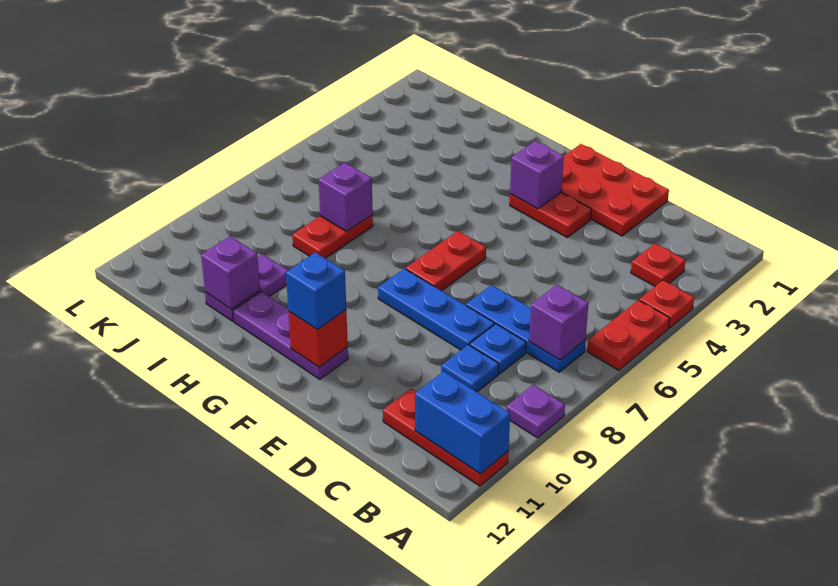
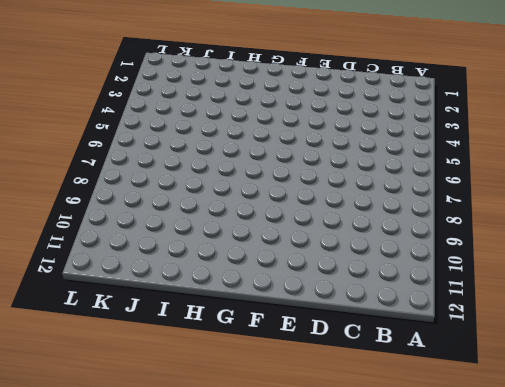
none -> red plate A4 level 1
none -> red plate A5:A6 level 1
none -> purple plate A9 level 1

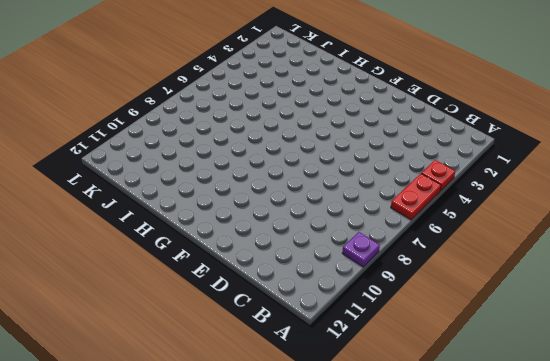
none -> red plate A11:C11 level 1
none -> red plate B3 level 1
none -> blue plate B7:D7 level 1

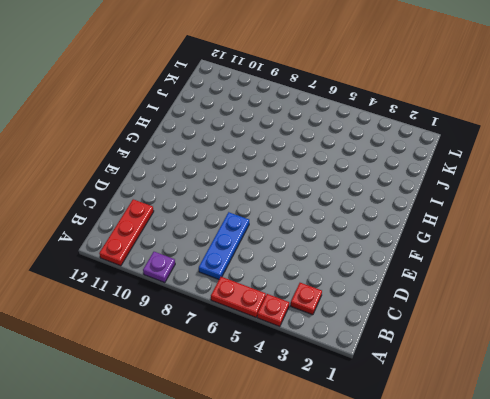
none -> blue plate C8 level 1
none -> blue plate C9 level 1
none -> red plate D1:F2 level 1

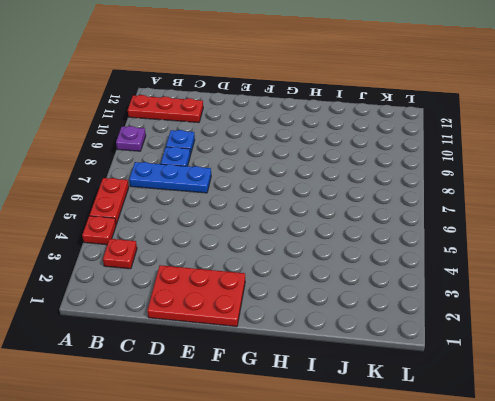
none -> blue plate D8:F8 level 1
none -> red plate E3:F3 level 1
none -> red plate F6:F7 level 1

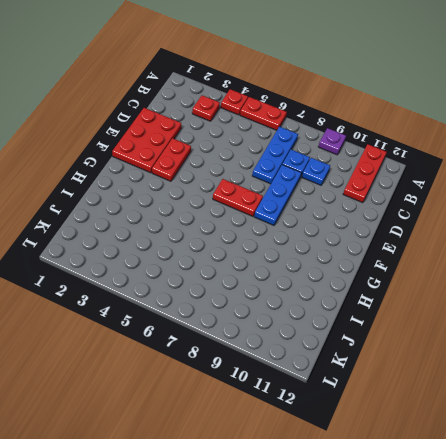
none -> purple plate F11:H11 level 1
none -> red plate I7:I8 level 1
none -> purple plate I10:I11 level 1

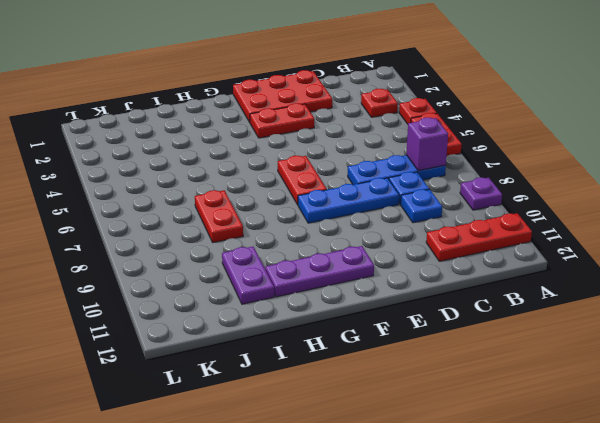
none -> blue brick A11:B11 level 2
none -> purple brick F3 level 2
none -> red brick F11 level 2

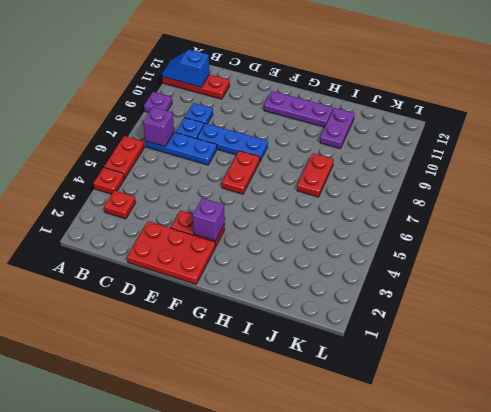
blue slope A11:B11 level 2 top B -> blue brick A11:B11 level 2
none -> red brick F11 level 2
none -> purple brick I7 level 2
none -> purple brick I11 level 2

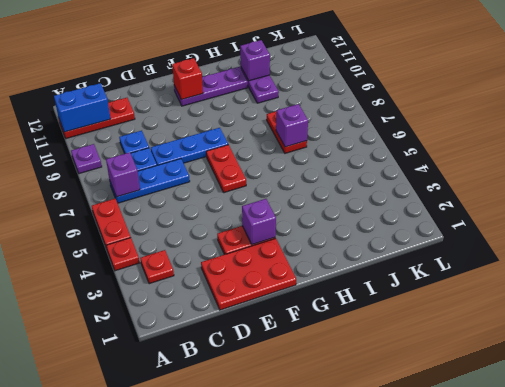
none -> blue brick F11 level 3

